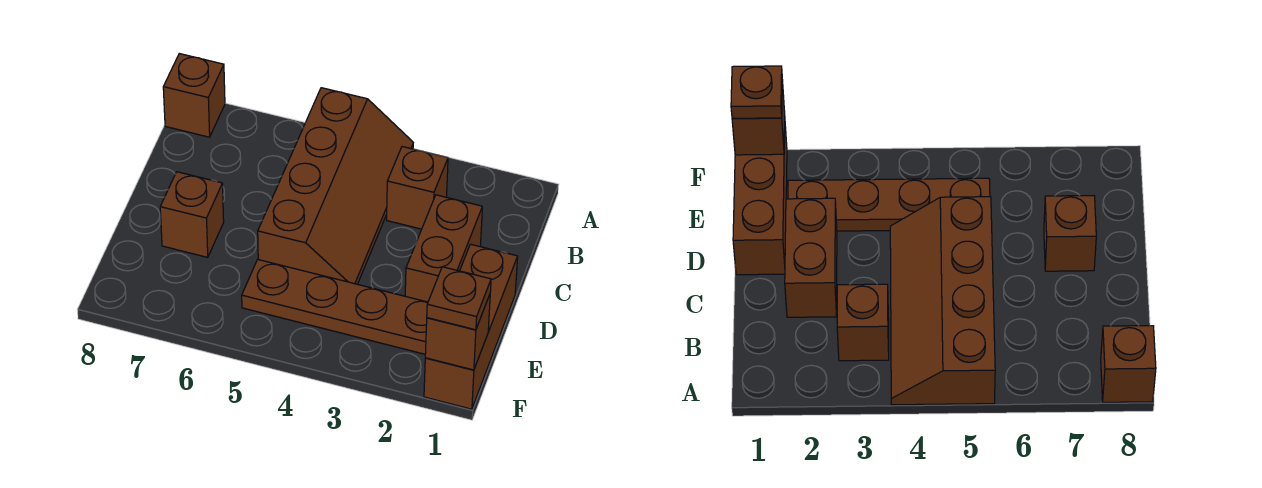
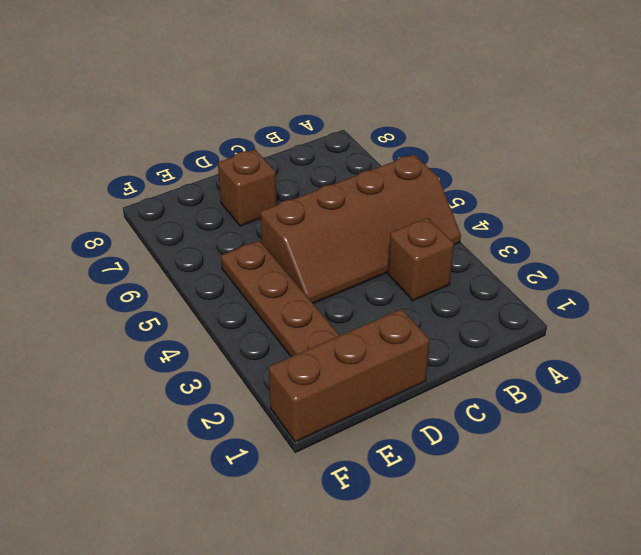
none -> brown brick A8 level 1
none -> brown brick C2:D2 level 1

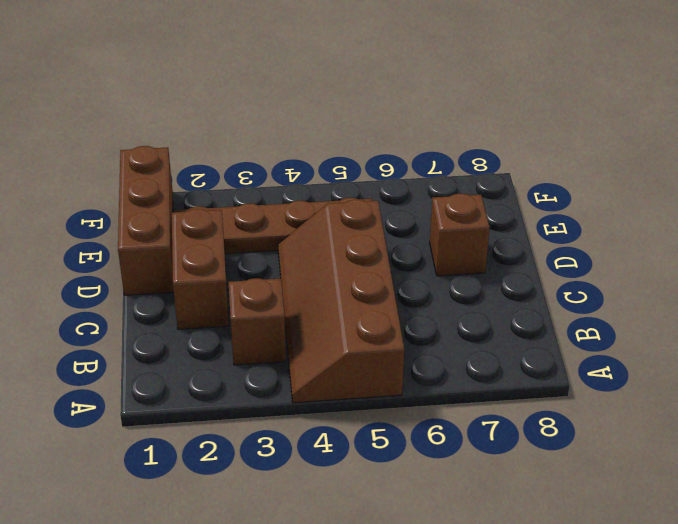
none -> brown brick A8 level 1
none -> brown brick F1 level 2

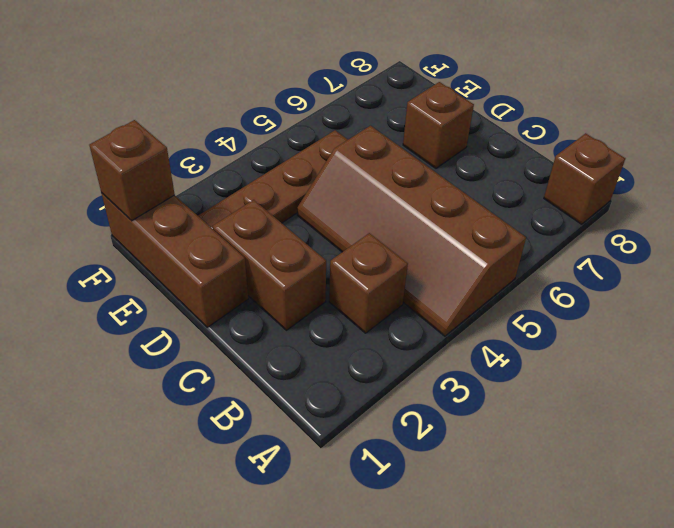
none -> brown plate F1 level 3

